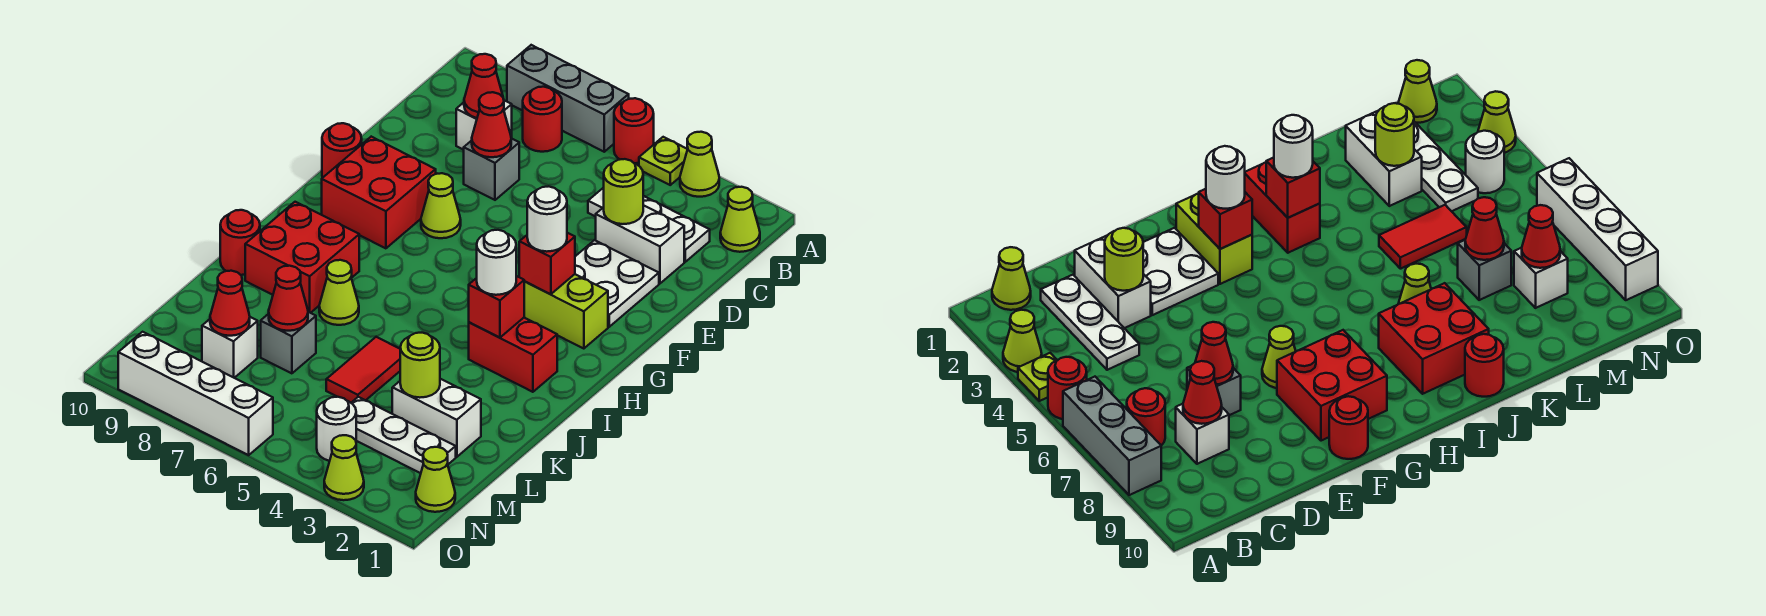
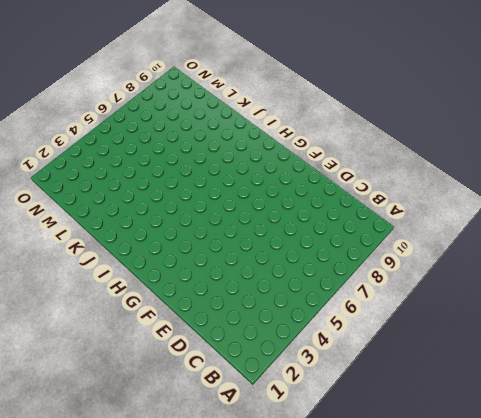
none -> lime cone A3 level 1
none -> lime plate A4 level 1
none -> red round brick A5 level 1
none -> grey brick A6:A8 level 1

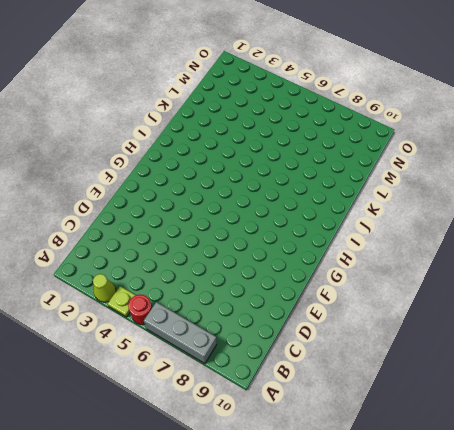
none -> lime cone B1 level 1
none -> red round brick B7 level 1
none -> white plate C2:C4 level 1
none -> white brick C8 level 1

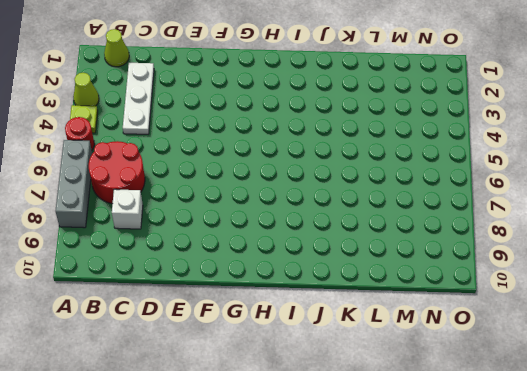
red round brick B6:C7 level 1 -> red round brick B7 level 1
none -> white brick D2:D3 level 1
none -> grey brick D7 level 1
none -> white plate E2:F3 level 1
none -> lime cone F7 level 1

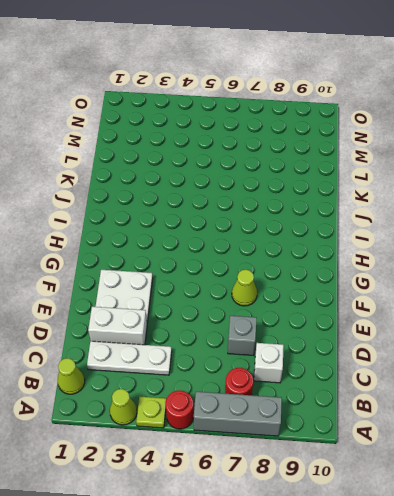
none -> red brick F8:G9 level 1
none -> red round brick F10 level 1
none -> lime brick G2:G3 level 1
none -> red brick I2:I3 level 1

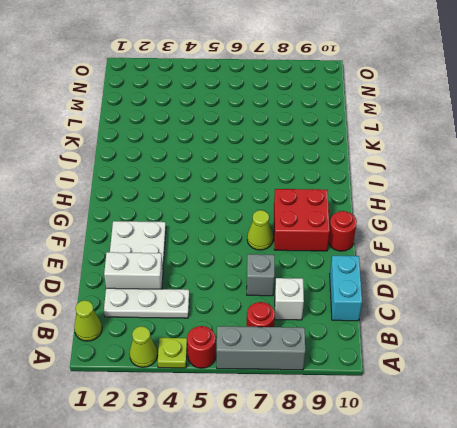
cyan brick C10:D10 level 1 -> none
none -> lime brick G2:G3 level 1
none -> red brick I2:I3 level 1
none -> red brick I8:J9 level 1
none -> lime cone J7 level 1

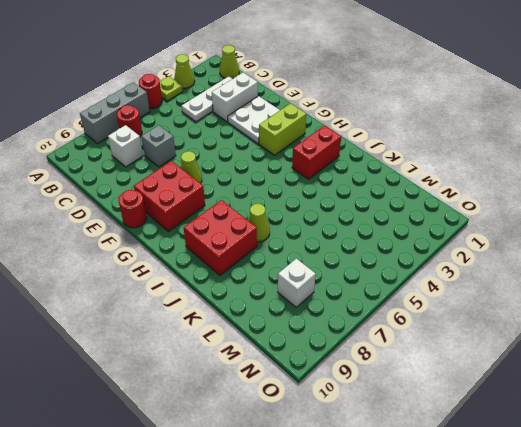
none -> red round brick J10 level 1
none -> red tile K5:L5 level 1
none -> white brick L2:L3 level 1
none -> grey brick L7 level 1

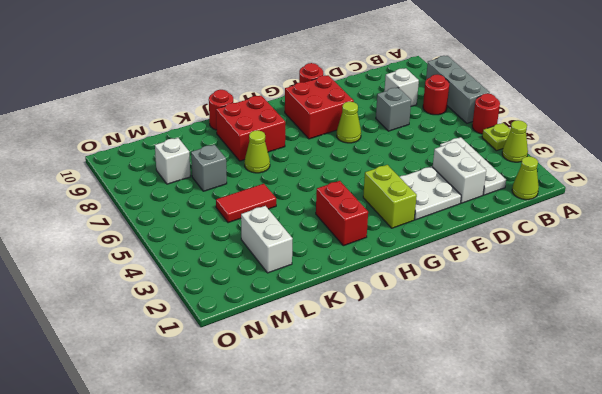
none -> white plate M2:M4 level 1
none -> lime cone N1 level 1
none -> white round brick N4 level 1
none -> lime cone O3 level 1

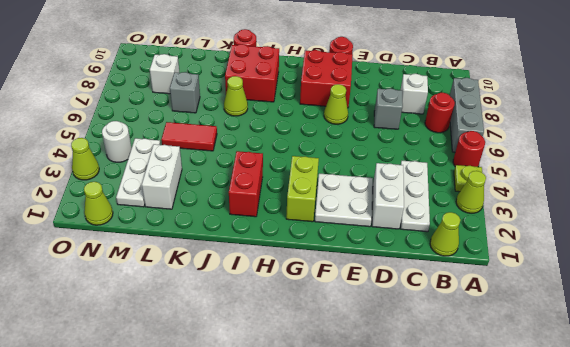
none -> white brick O6:O9 level 1
none -> red cone C8 level 2
none -> lime round brick D3 level 2
none -> red cone D7 level 2

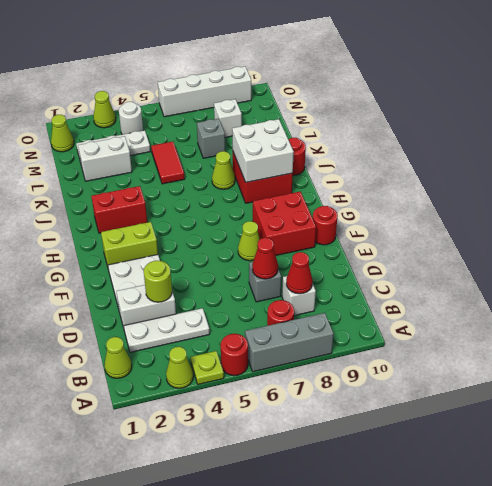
white brick I8:J9 level 2 -> none
none -> red brick G3 level 2
none -> red brick I3 level 2
none -> lime round brick L3 level 2
none -> red cone L7 level 2

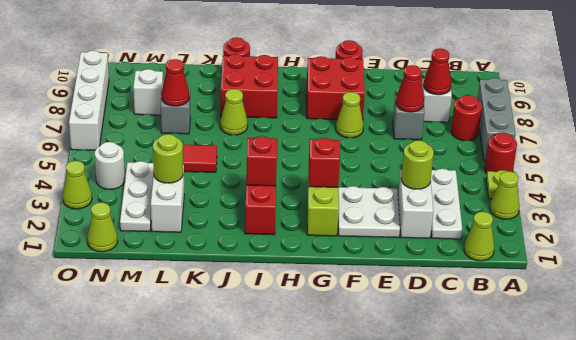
none -> red cone M8 level 2
none -> white round brick G3 level 3
none -> white round brick I3 level 3

